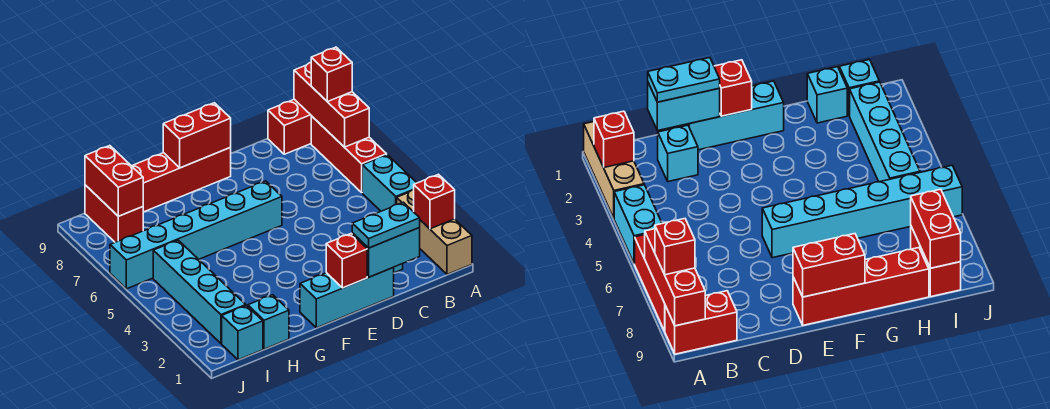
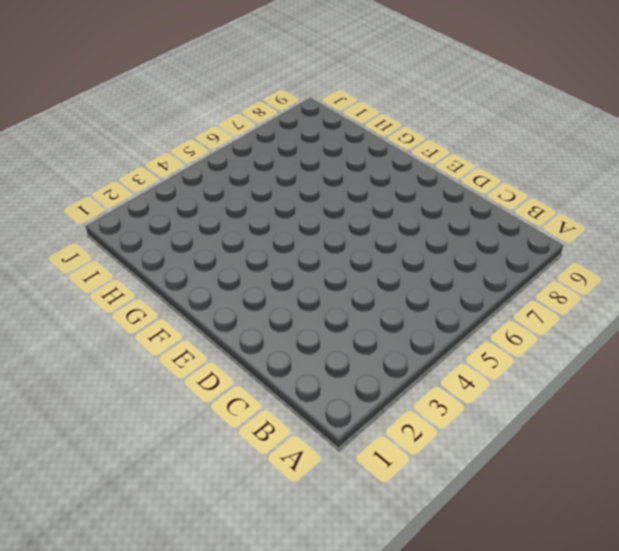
none -> tan brick A1:A3 level 1
none -> cyan brick A4:A5 level 1
none -> red brick A6:A8 level 1

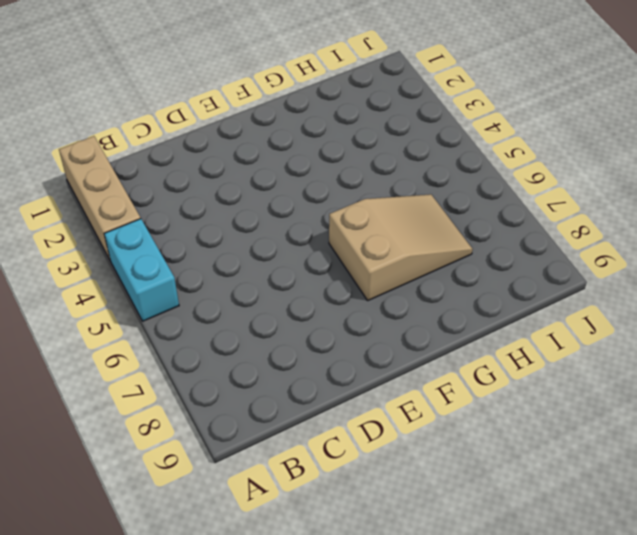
tan slope F6:H7 level 1 top F -> cyan brick E6:J6 level 1
none -> red brick A6:A8 level 1
none -> red brick A9:B9 level 1
none -> cyan brick C2 level 1

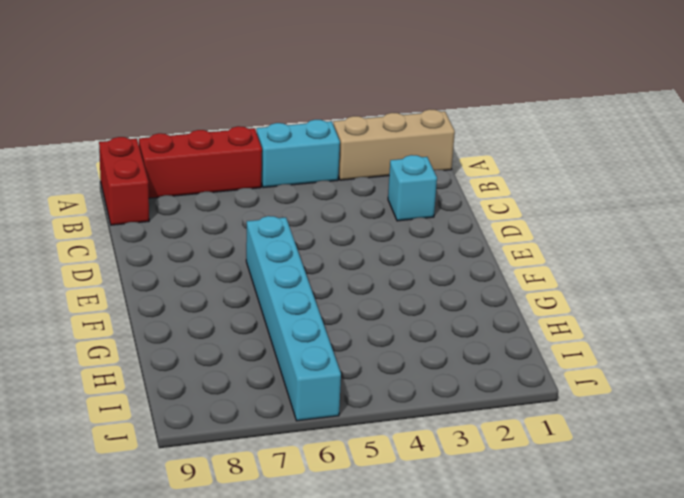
none -> cyan brick D1:F1 level 1
none -> red brick E9:H9 level 1
none -> cyan brick H1 level 1

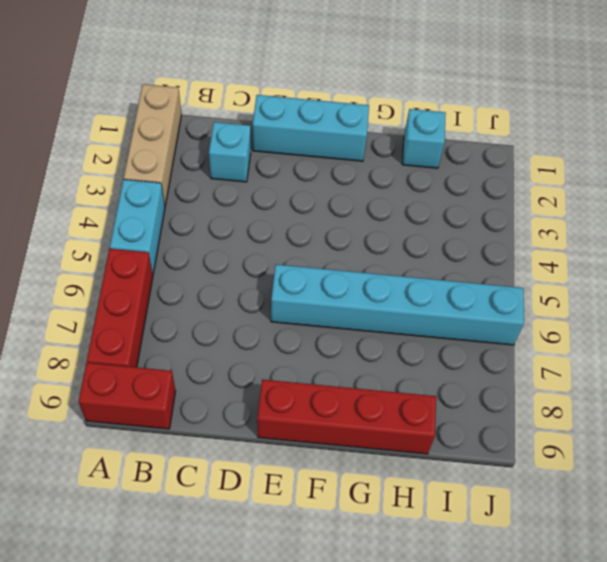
none -> cyan brick I1 level 1
none -> cyan brick I2:I5 level 1
none -> red brick I8:I9 level 1

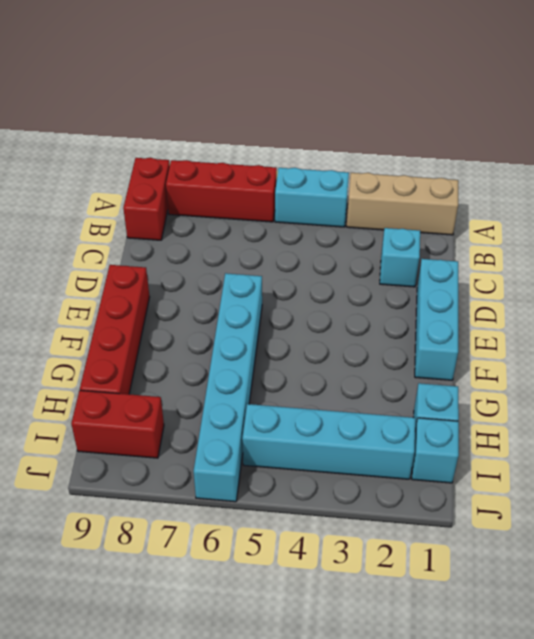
none -> red brick A2 level 2
none -> red brick A7:A9 level 2
none -> cyan brick C1:D1 level 2

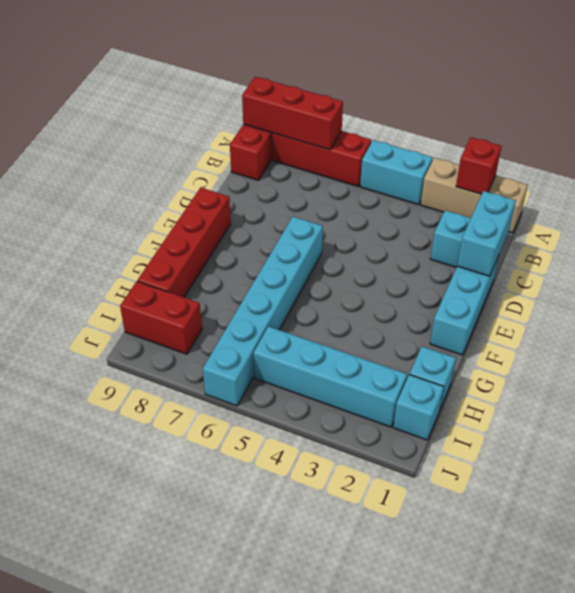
none -> red brick E1 level 2
none -> red brick E9:F9 level 2
none -> red brick I8:I9 level 2

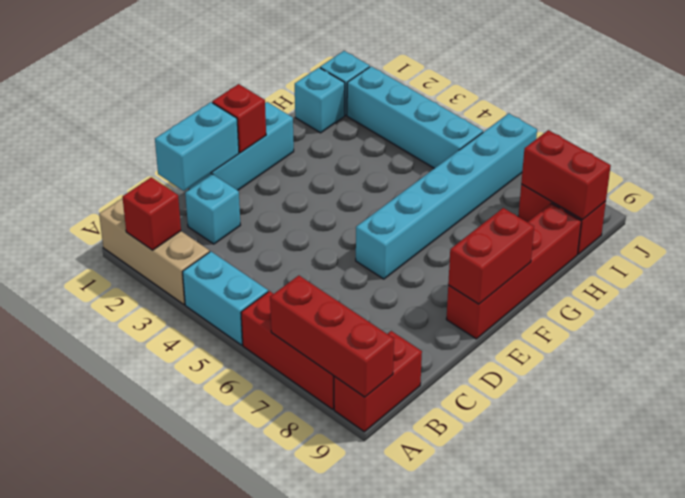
none -> red brick A8 level 3
none -> cyan plate C1:D1 level 3

